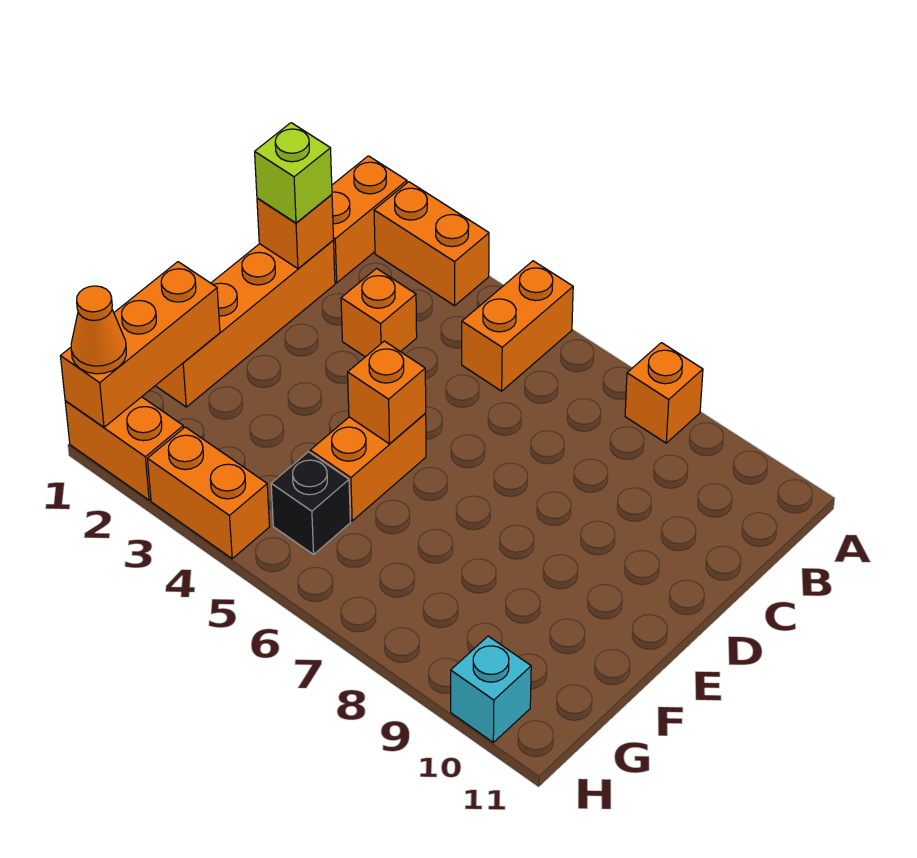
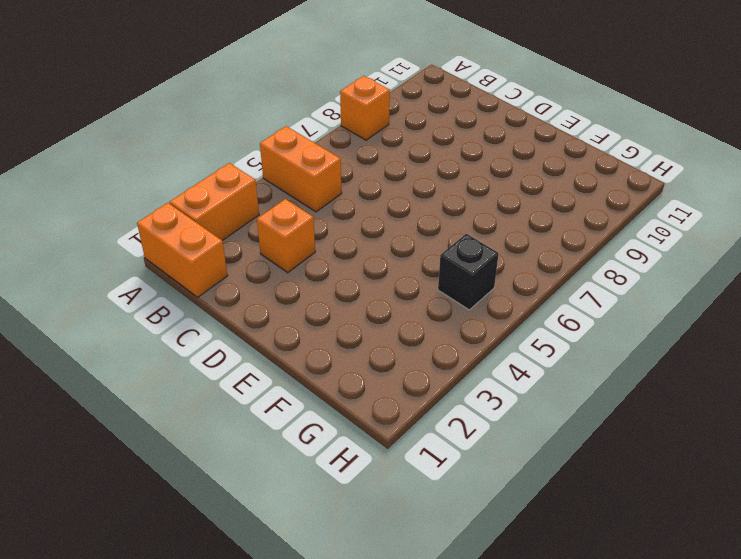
none -> orange brick C1:F1 level 1
none -> orange brick E5:F5 level 1
none -> orange brick H1:H2 level 1

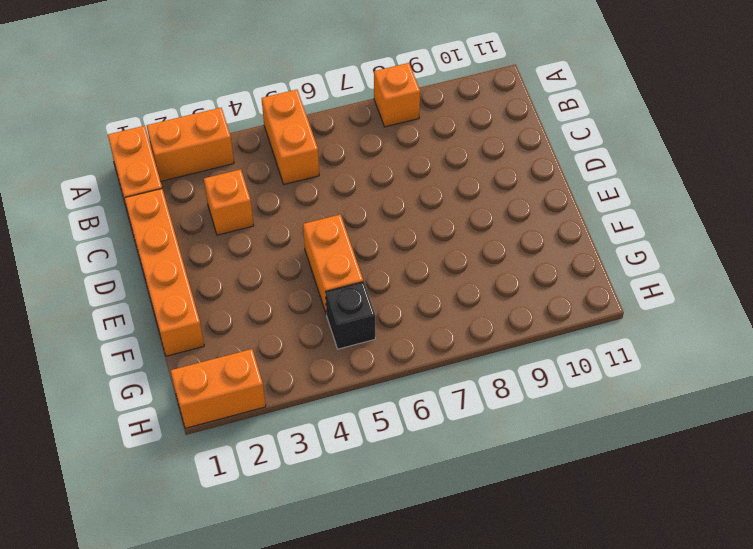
none -> orange brick H3:H4 level 1
none -> cyan brick H10 level 1
none -> orange brick C1 level 2

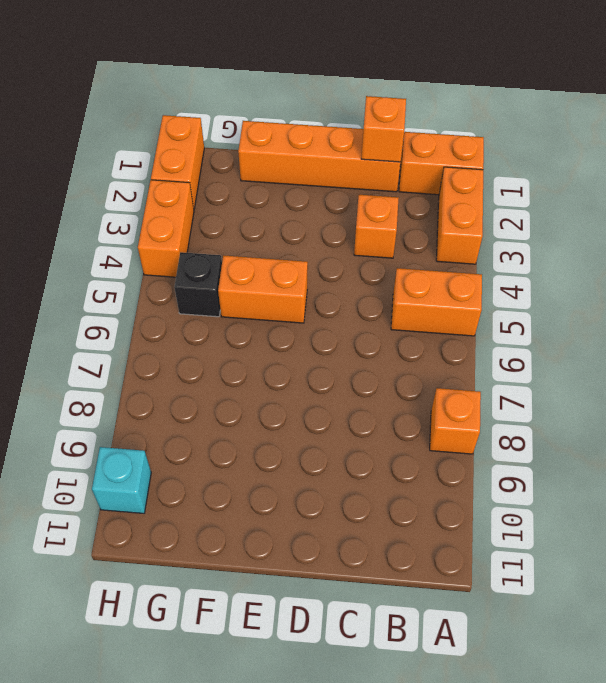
none -> orange brick E5 level 2
none -> orange brick F1:H1 level 2
none -> lime brick C1 level 3

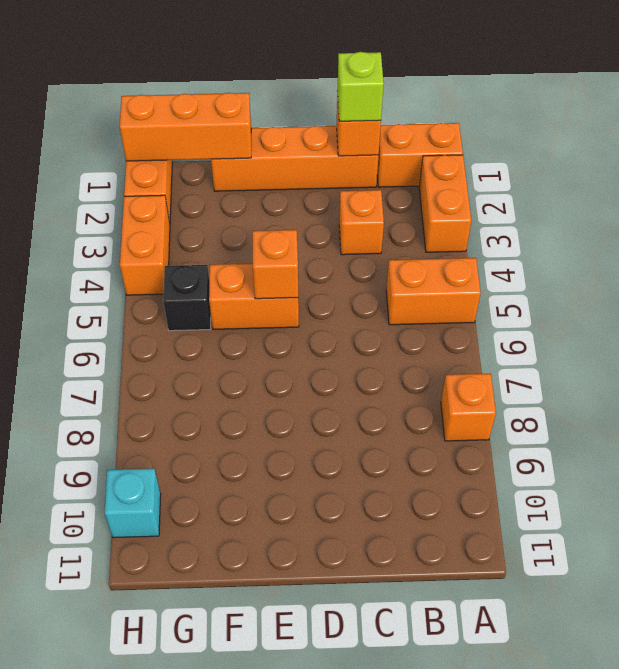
none -> orange cone H1 level 3

